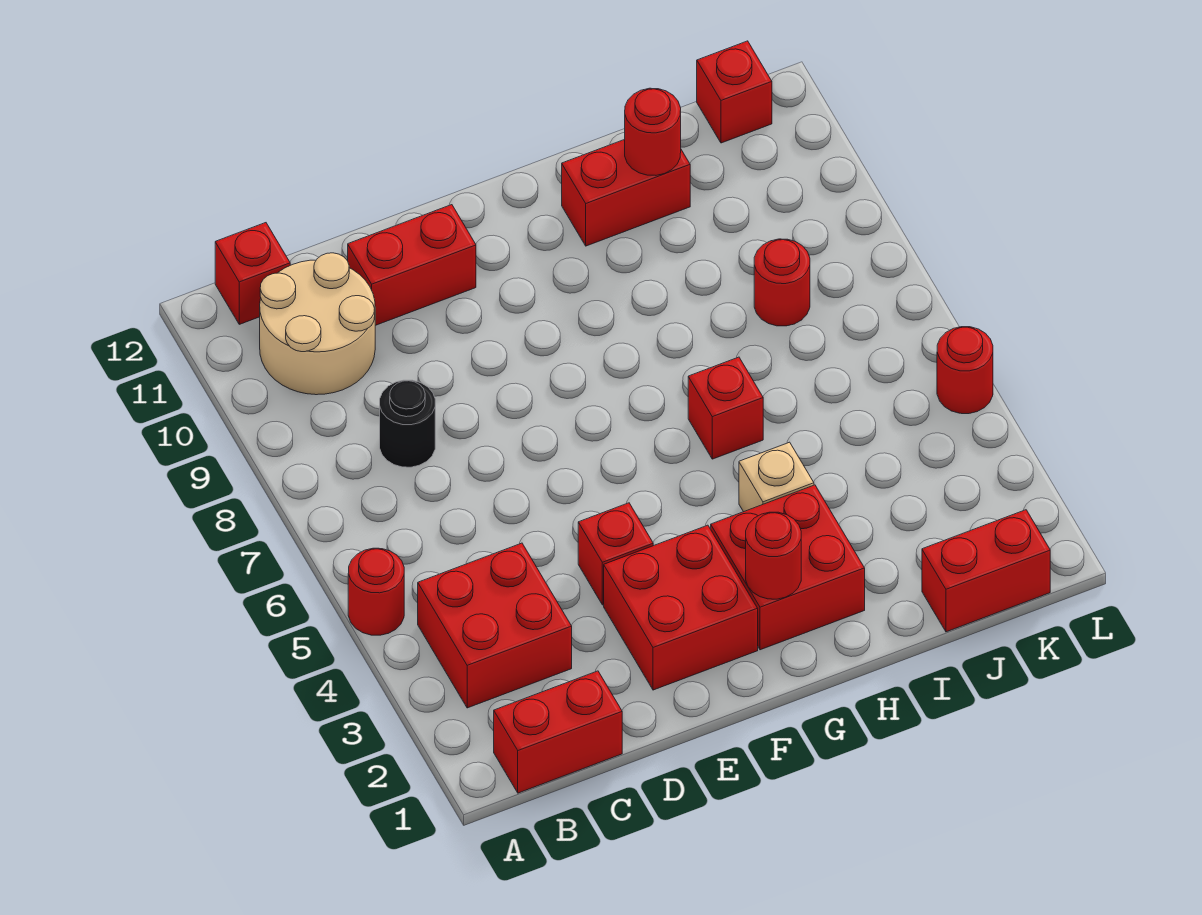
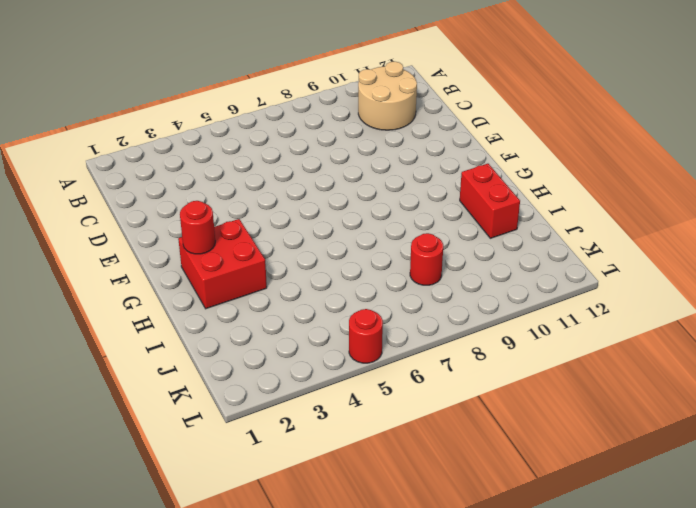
none -> red round brick A5 level 1
none -> red brick B1:C1 level 1
none -> red brick B3:C4 level 1

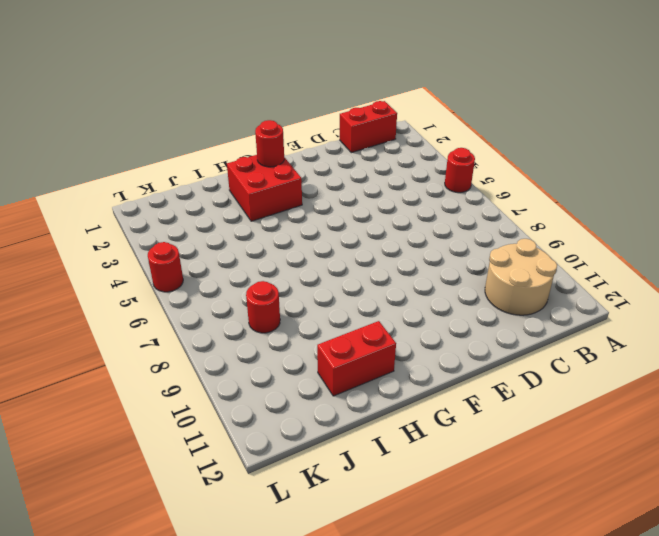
none -> red brick B3:C4 level 1
none -> red brick B12 level 1
none -> black round brick C8 level 1

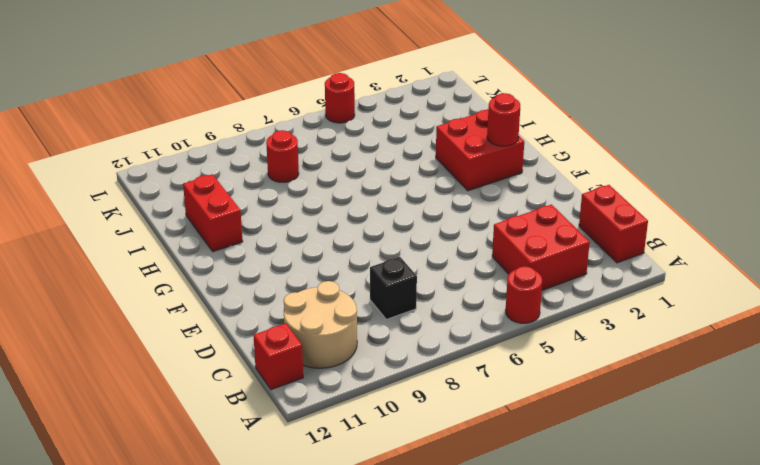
black brick C8 level 1 -> black round brick C8 level 1
none -> red brick D11:E11 level 1
none -> red brick E2:F3 level 1
none -> red brick E4 level 1

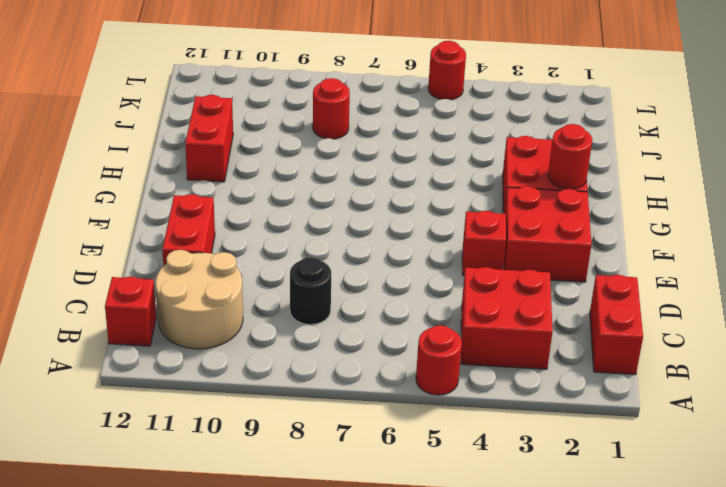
none -> tan brick H4 level 1
none -> red brick H6 level 1
none -> red brick J1:K1 level 1

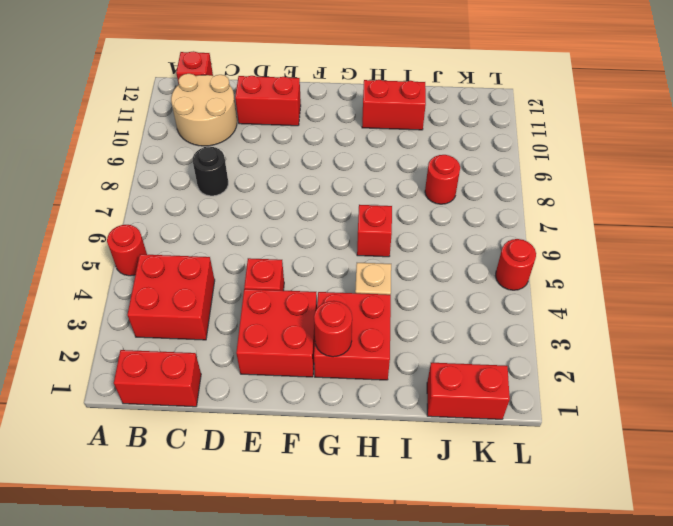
none -> red brick K12 level 1
none -> red round brick I11 level 2

